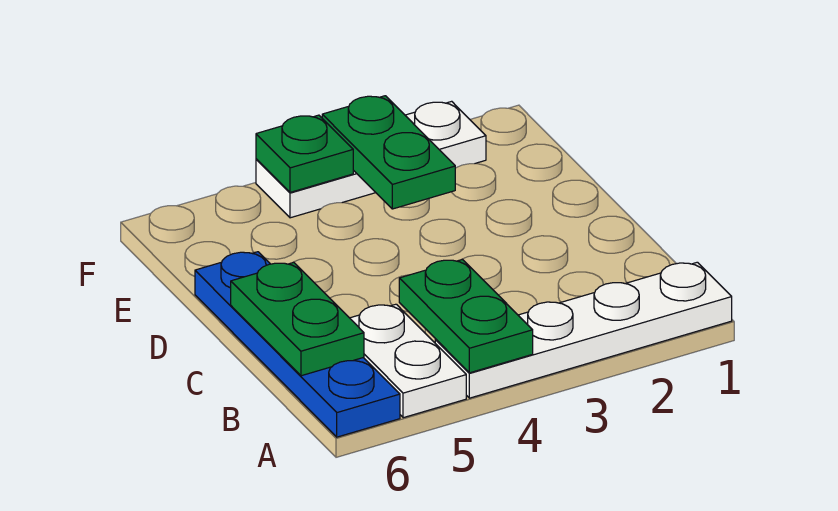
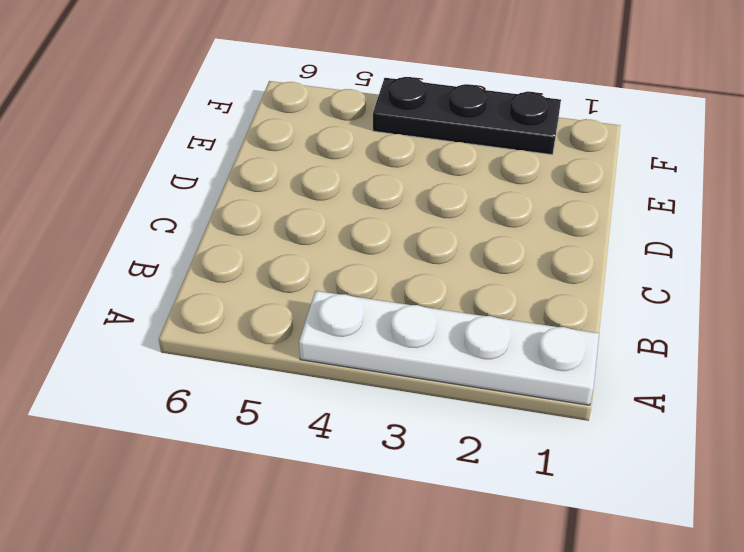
black plate F2:F4 level 1 -> white plate F2:F4 level 1
none -> white plate A5:B5 level 1
none -> blue plate A6:D6 level 1

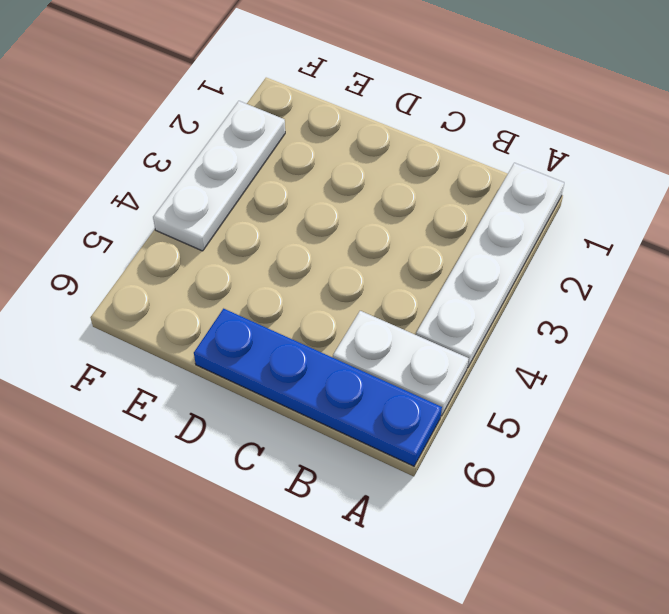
none -> green plate A4:B4 level 2
none -> green plate B6:C6 level 2

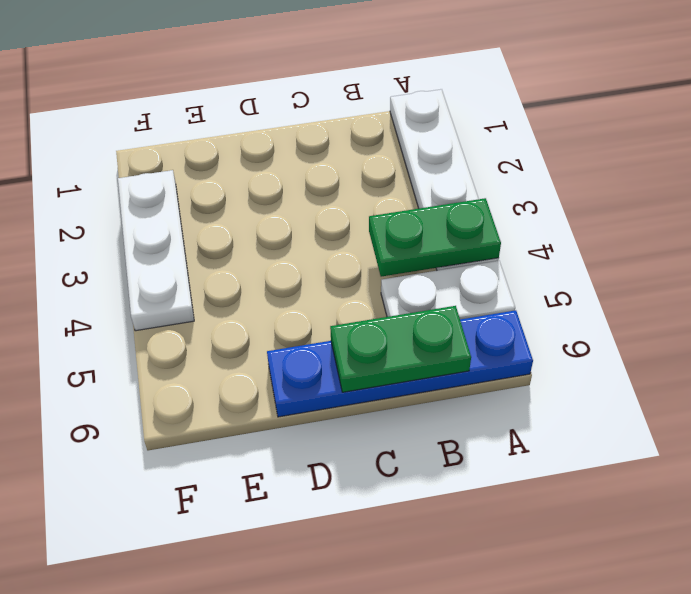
none -> green plate E3:F3 level 2
none -> green plate F4 level 2

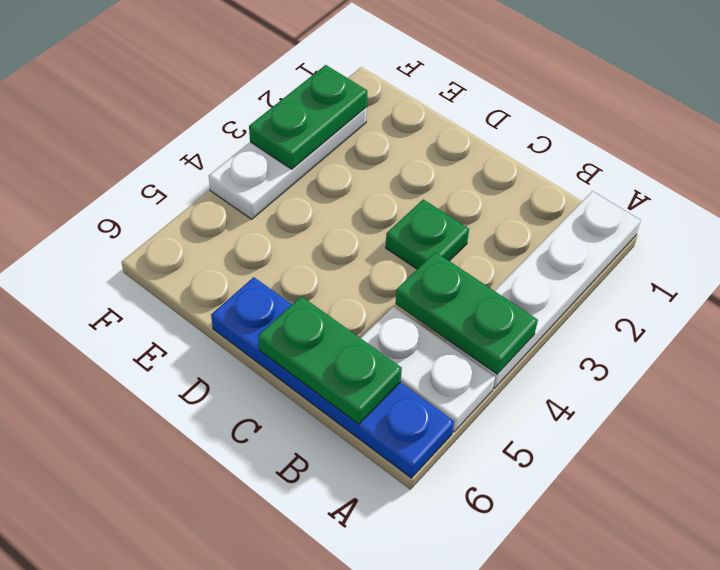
green plate C3 level 1 -> green plate F4 level 2
green plate F2:F3 level 2 -> green plate E3:F3 level 2

